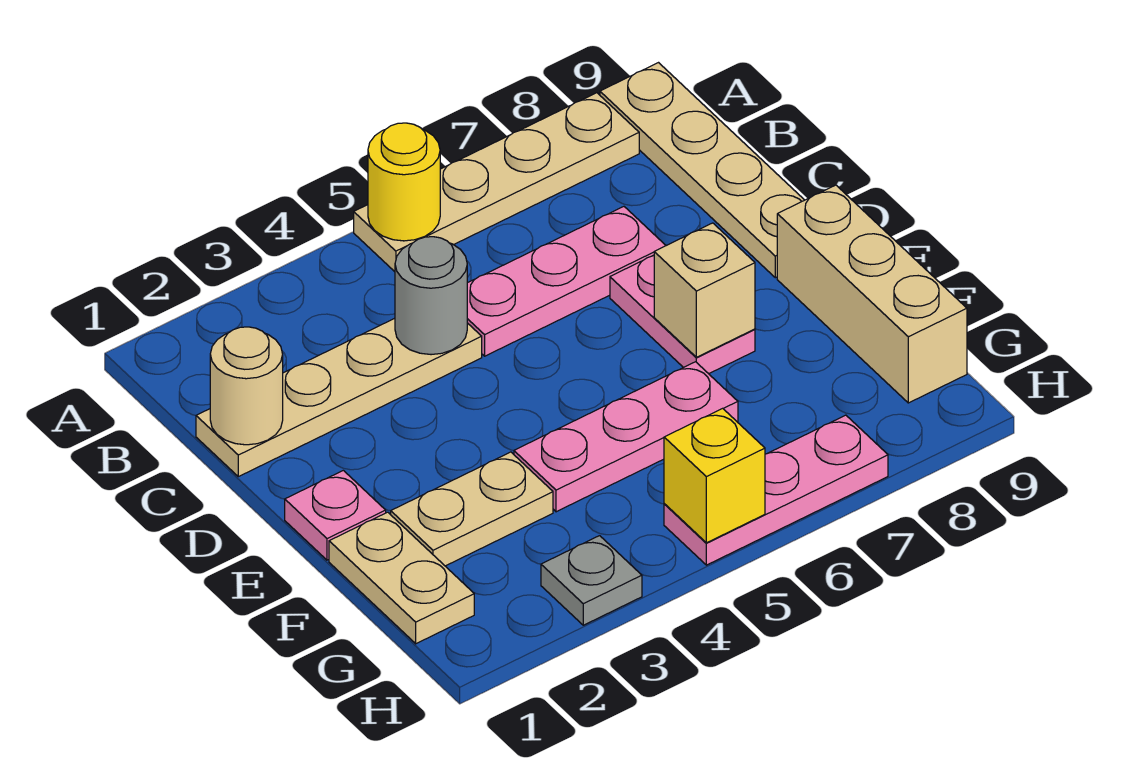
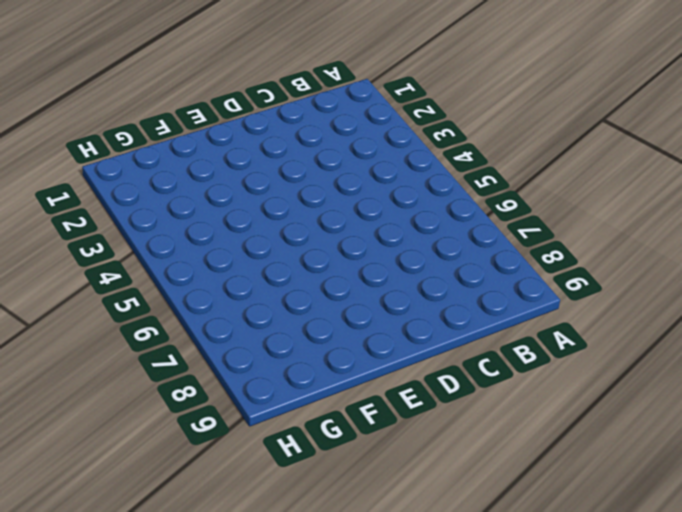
none -> tan plate A5:A8 level 1
none -> tan plate A9:D9 level 1
none -> tan plate C1:C4 level 1

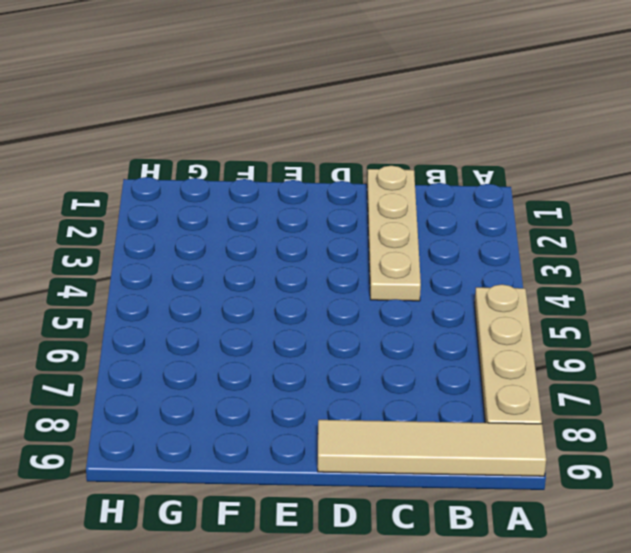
tan tile A9:D9 level 1 -> tan plate A9:D9 level 1
none -> pink plate C5:C7 level 1
none -> pink plate D7:E7 level 1
none -> pink plate E1 level 1

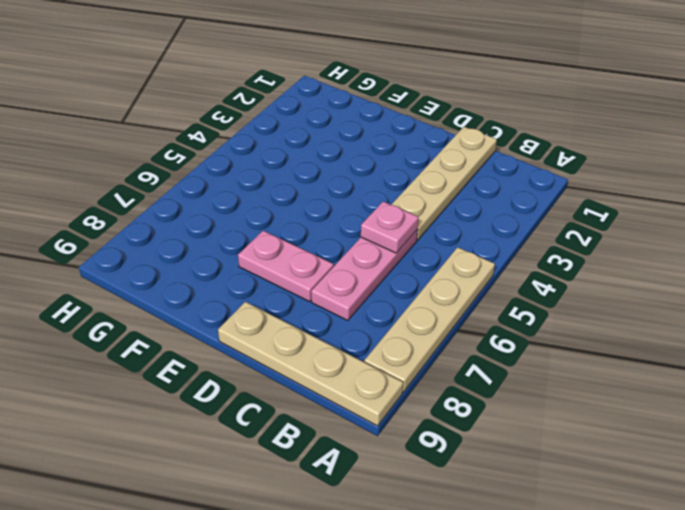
pink plate C5 level 2 -> pink plate E1 level 1
none -> tan brick E9:G9 level 1
none -> tan plate F1:G1 level 1
none -> tan plate F2:F3 level 1

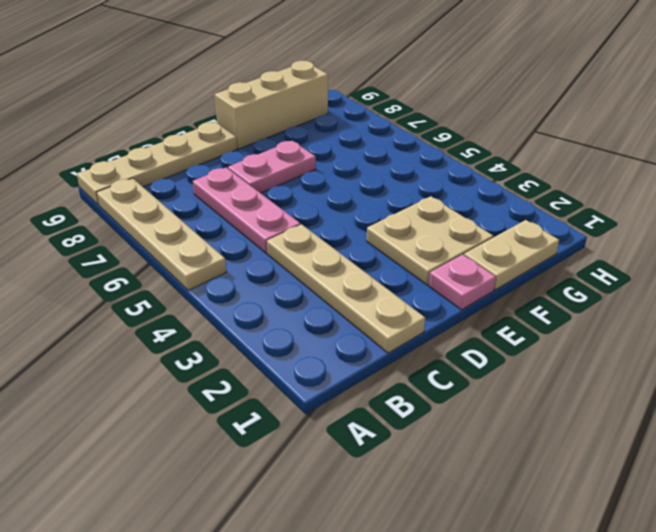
tan plate E2:F3 level 1 -> tan plate F2:F3 level 1
none -> pink plate F4:F6 level 1
none -> grey plate H3 level 1
none -> pink plate H5:H7 level 1

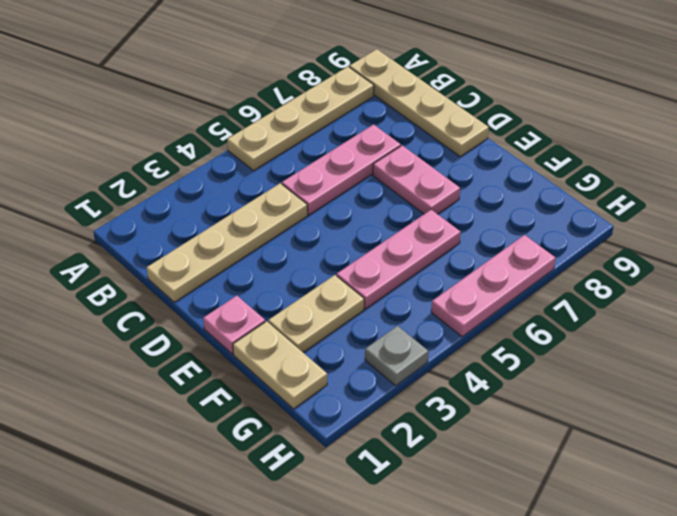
none -> tan brick E9:G9 level 1
none -> yellow round brick A5 level 2
none -> tan round brick C1 level 2

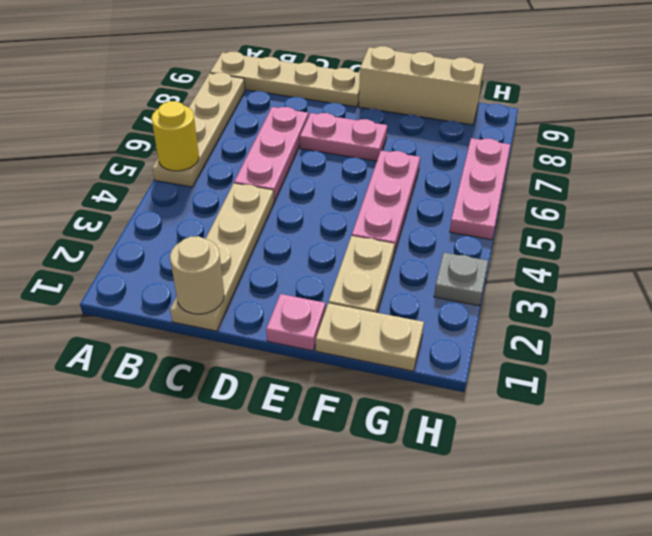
none -> grey round brick C4 level 2
none -> tan brick E7 level 2
none -> yellow brick H5 level 2

